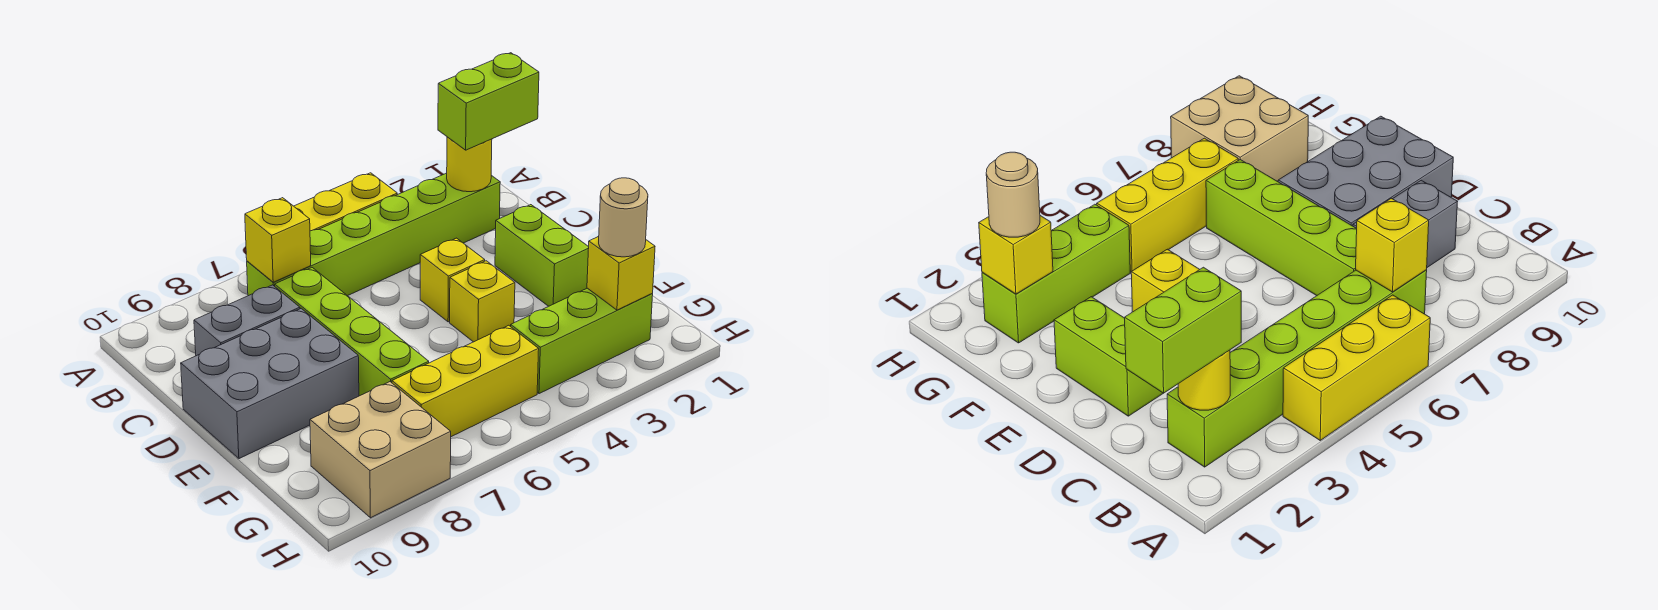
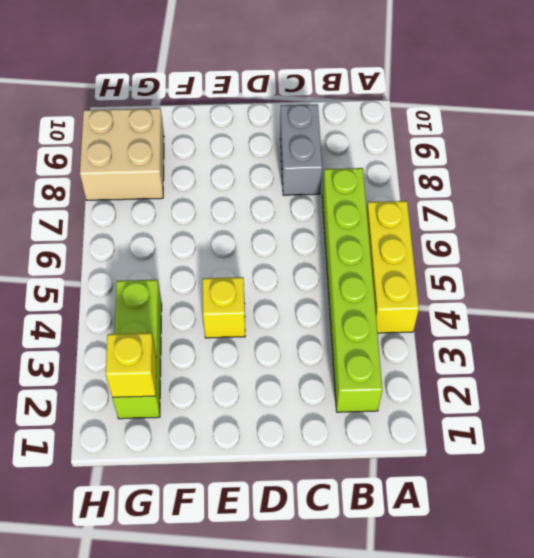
none -> lime brick C7:F7 level 1
none -> lime brick D2:E2 level 1
none -> yellow brick D4 level 1

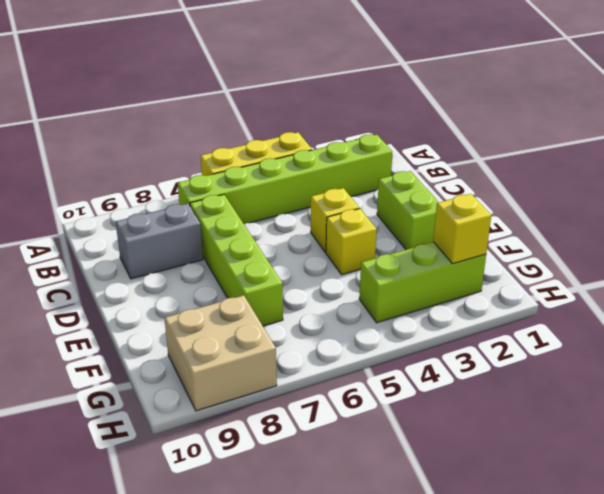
none -> grey brick D8:E10 level 1
none -> yellow brick G5:G7 level 1
none -> yellow round brick B2 level 2

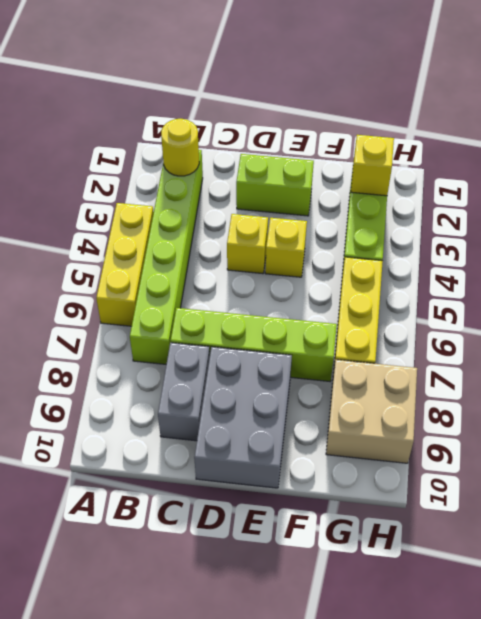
none -> yellow brick B7 level 2
none -> lime brick B1:B2 level 3
none -> tan round brick G2 level 3

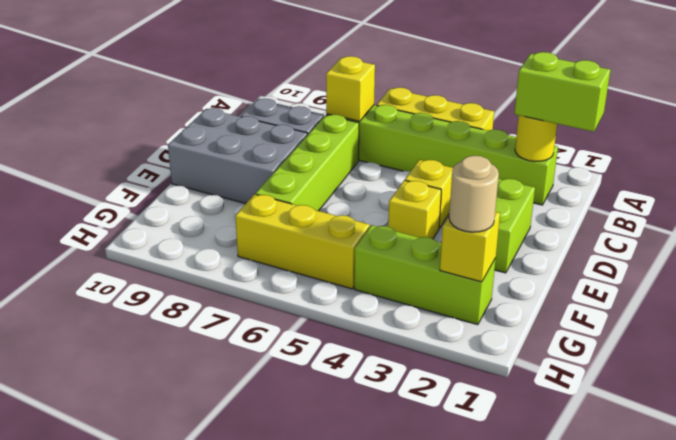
none -> tan brick G8:H9 level 1

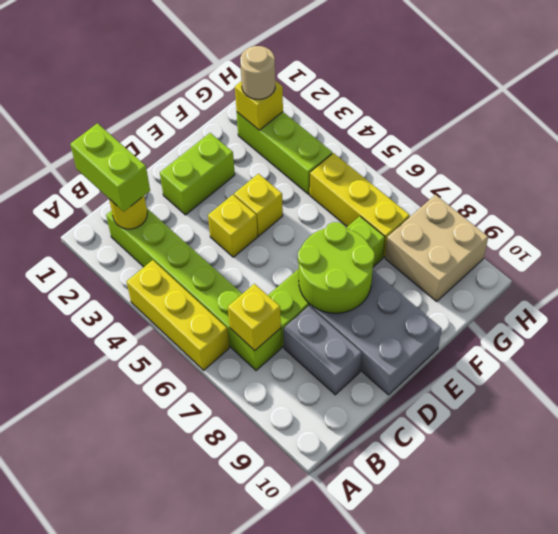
lime round brick D7:E8 level 2 -> none

